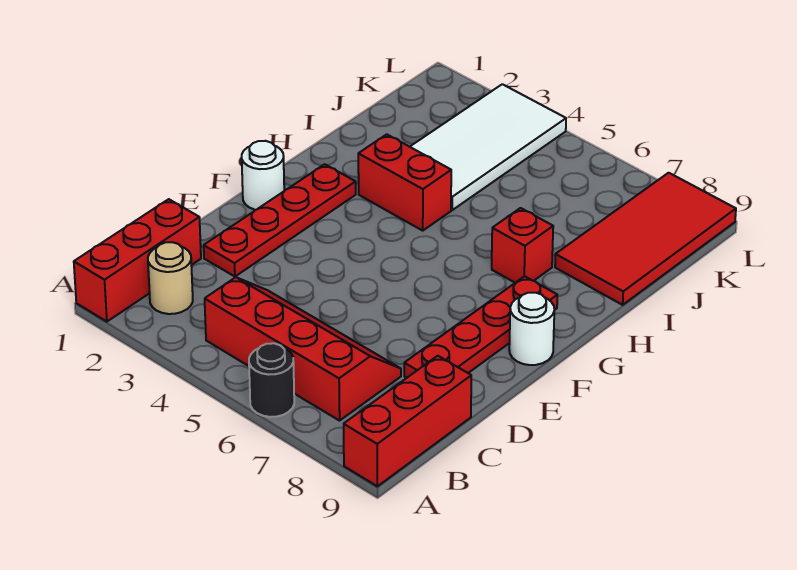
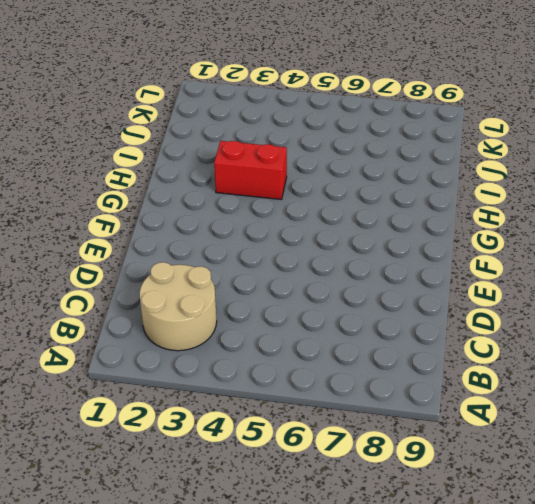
tan round brick B2:C3 level 1 -> tan round brick B2 level 1
none -> red brick A1:C1 level 1
none -> black round brick A6 level 1
none -> red brick A9:C9 level 1

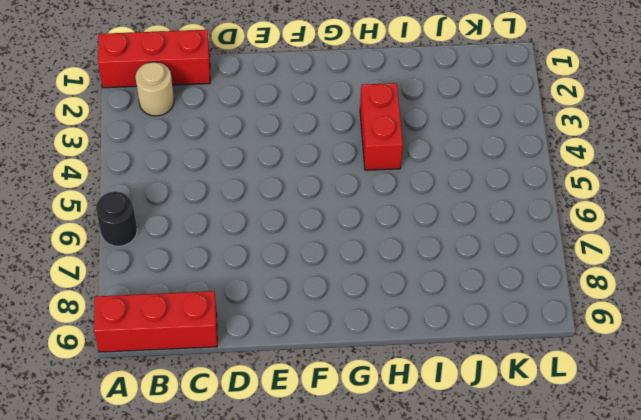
none -> red slope B4:C7 level 1 top B
none -> red plate D2:G2 level 1
none -> red plate D8:G8 level 1

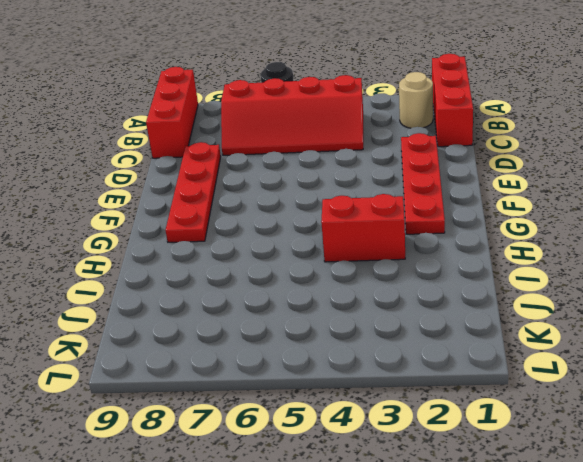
none -> white round brick F1 level 1
none -> white round brick F9 level 1
none -> red brick H7 level 1

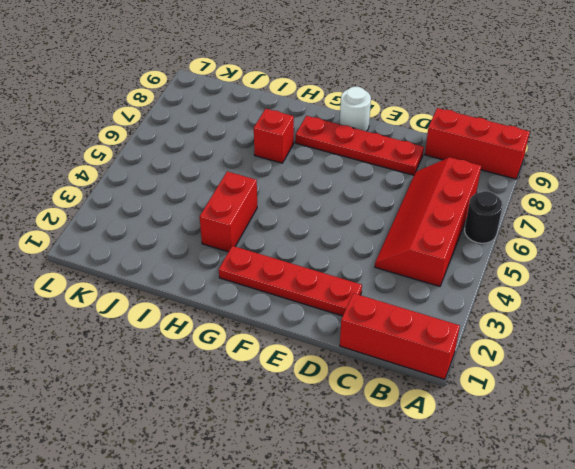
none -> tan round brick B2 level 1
none -> white round brick F1 level 1
none -> white tile I3:L4 level 1

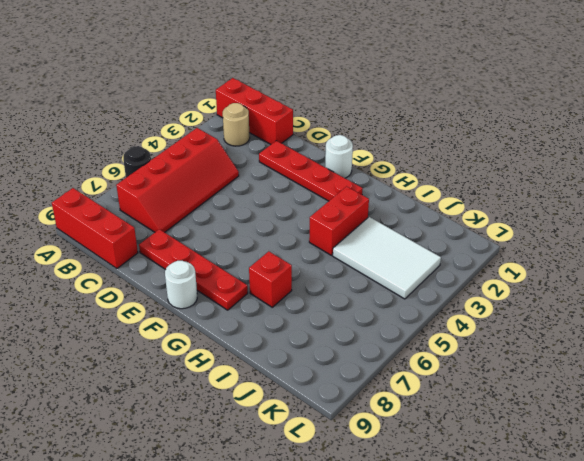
white tile I3:K4 level 1 -> white tile I3:L4 level 1
none -> red tile I8:L9 level 1

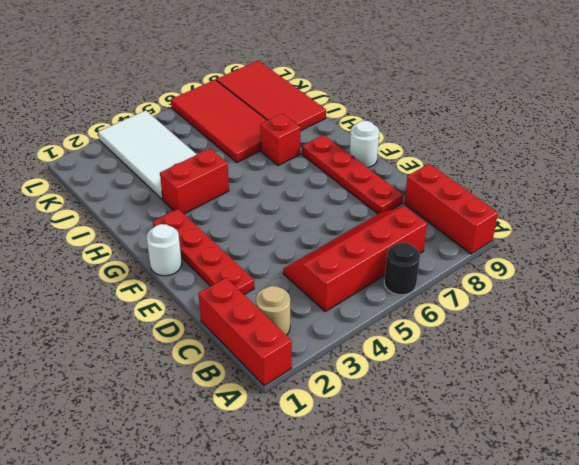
red tile I6:L7 level 1 -> none

